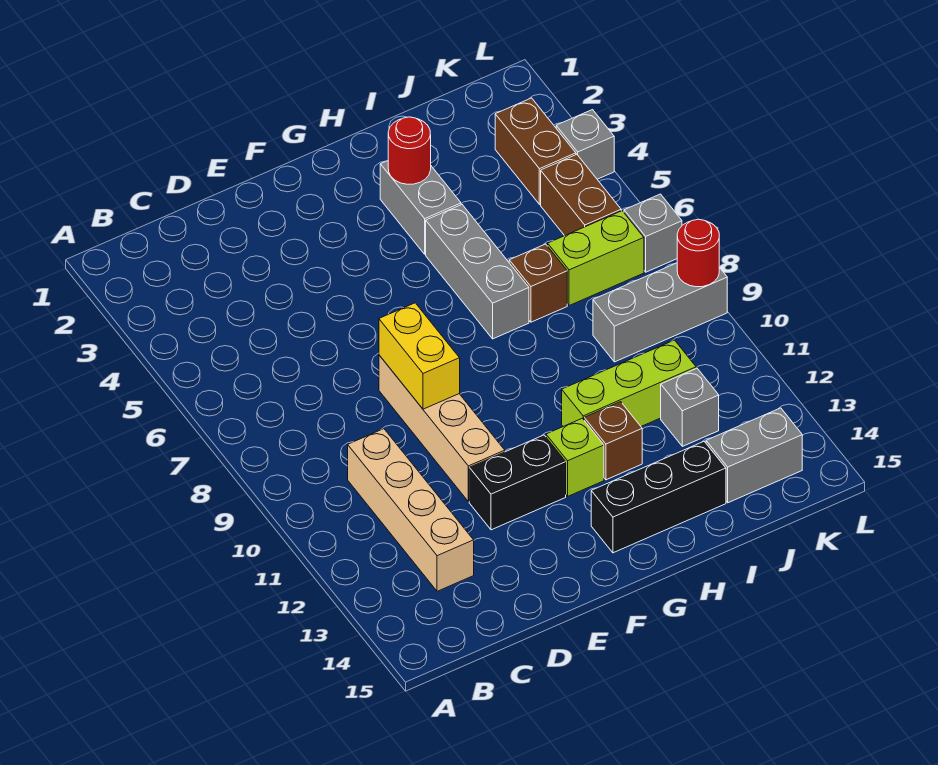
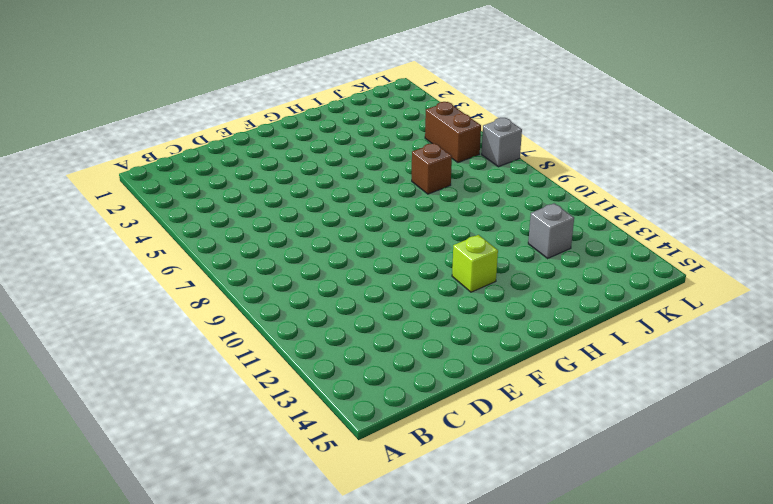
none -> tan brick C10:C13 level 1
none -> tan brick E8:E11 level 1
none -> black brick E12:F12 level 1

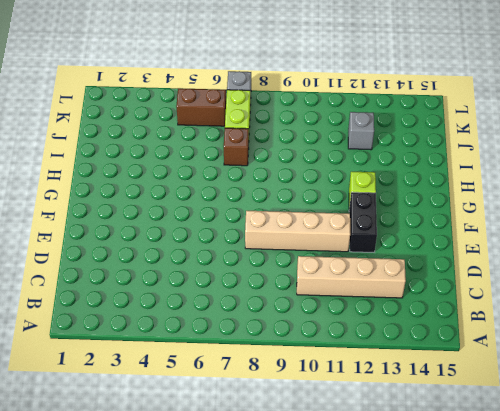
none -> black brick G14:I14 level 1
none -> grey brick H3:H4 level 1
none -> grey brick H5:H7 level 1

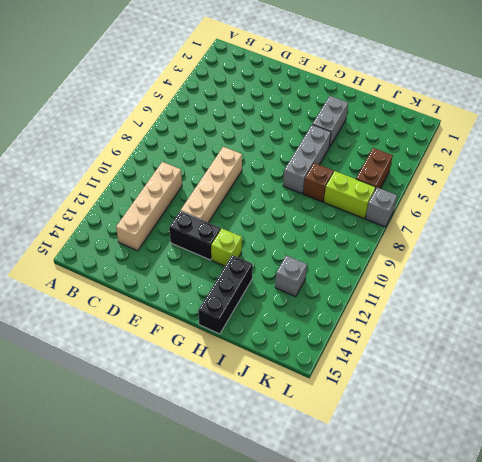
black brick H13:H15 level 1 -> black brick G14:I14 level 1
none -> lime brick H11:J11 level 1
none -> brown brick H12 level 1
none -> grey brick J9:L9 level 1

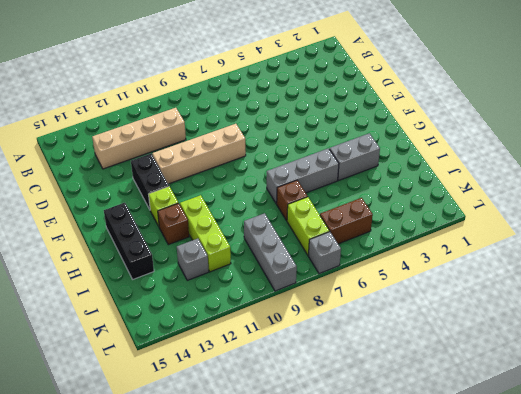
none -> grey brick J14:K14 level 1
none -> brown brick K3:K4 level 1
none -> grey brick L4 level 1

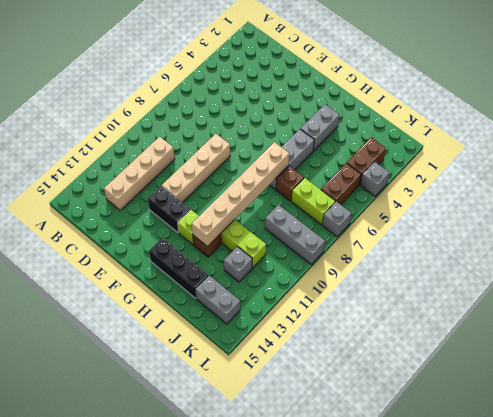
tan brick H7:H12 level 2 -> none
none -> yellow brick E8:E9 level 2
none -> red round brick H3 level 2
none -> red round brick L9 level 2

